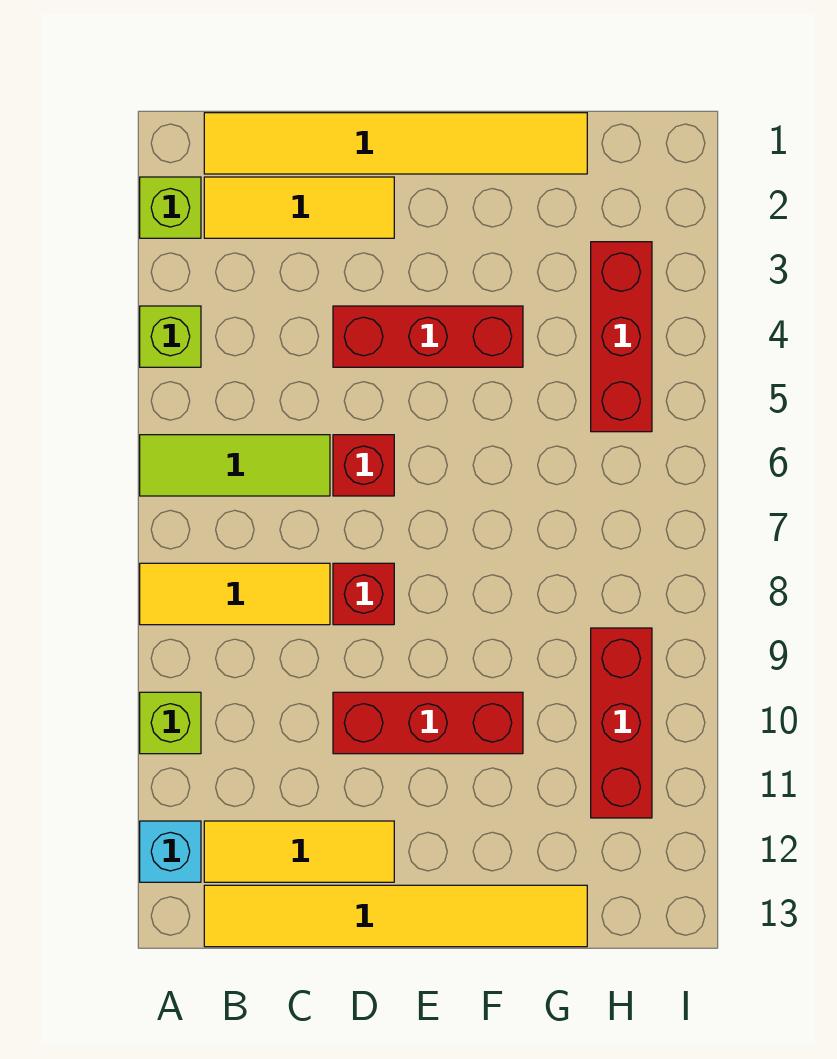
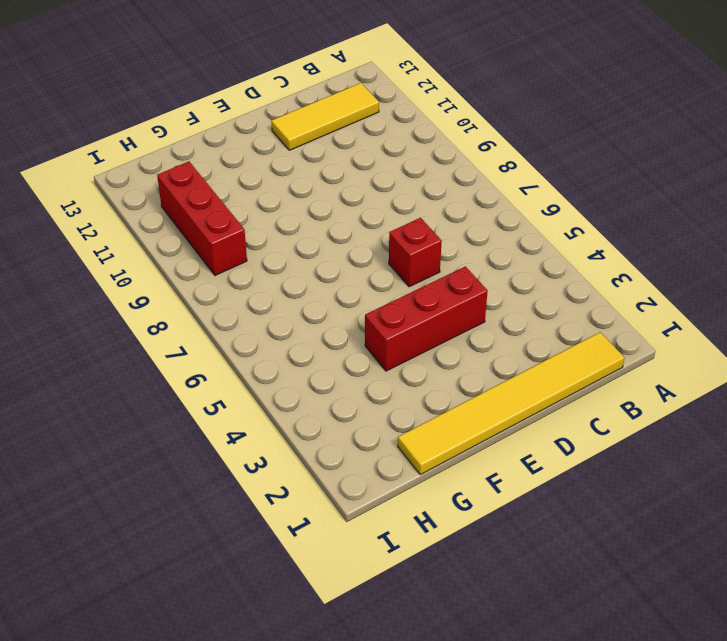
none -> lime brick A2 level 1
none -> lime brick A4 level 1
none -> lime tile A6:C6 level 1

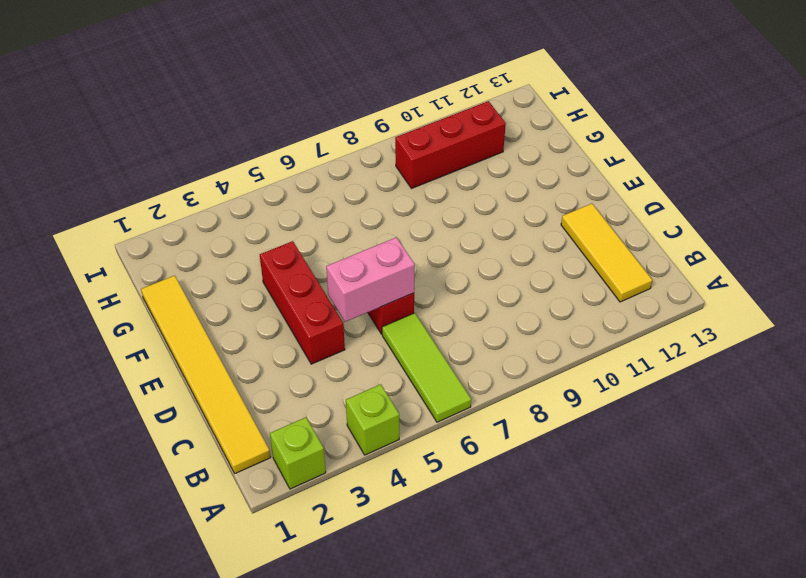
pink brick D5:D6 level 2 -> none
none -> yellow tile A8:C8 level 1
none -> lime brick A10 level 1
none -> cyan brick A12 level 1

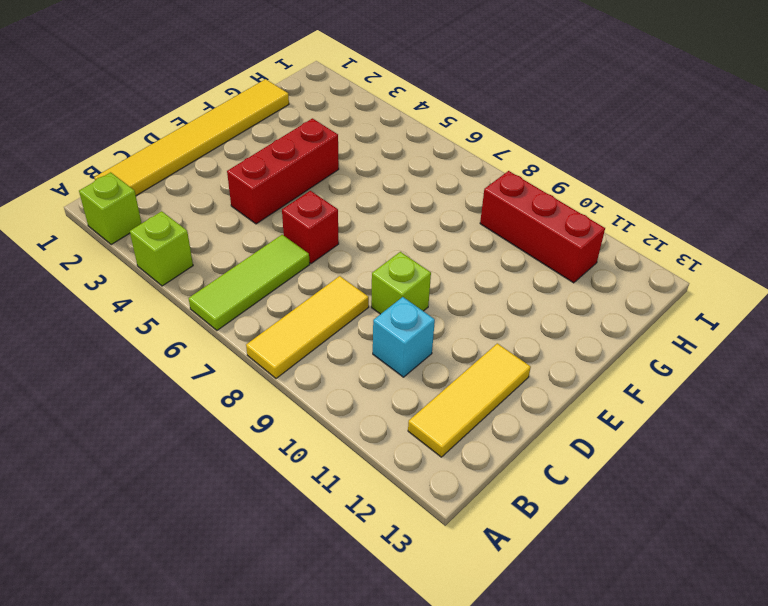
cyan brick C10 level 1 -> cyan brick A12 level 1
lime brick D9 level 1 -> lime brick A10 level 1
none -> yellow tile B2:D2 level 1
none -> yellow tile B13:G13 level 1
none -> red brick D8 level 1

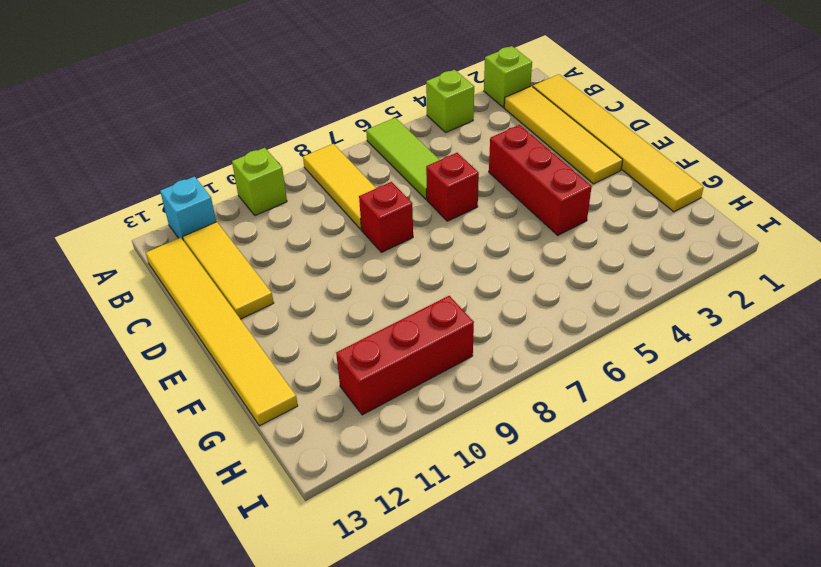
yellow tile B2:E2 level 1 -> yellow tile B2:D2 level 1
none -> red brick D10:F10 level 1
none -> red brick H3:H5 level 1

